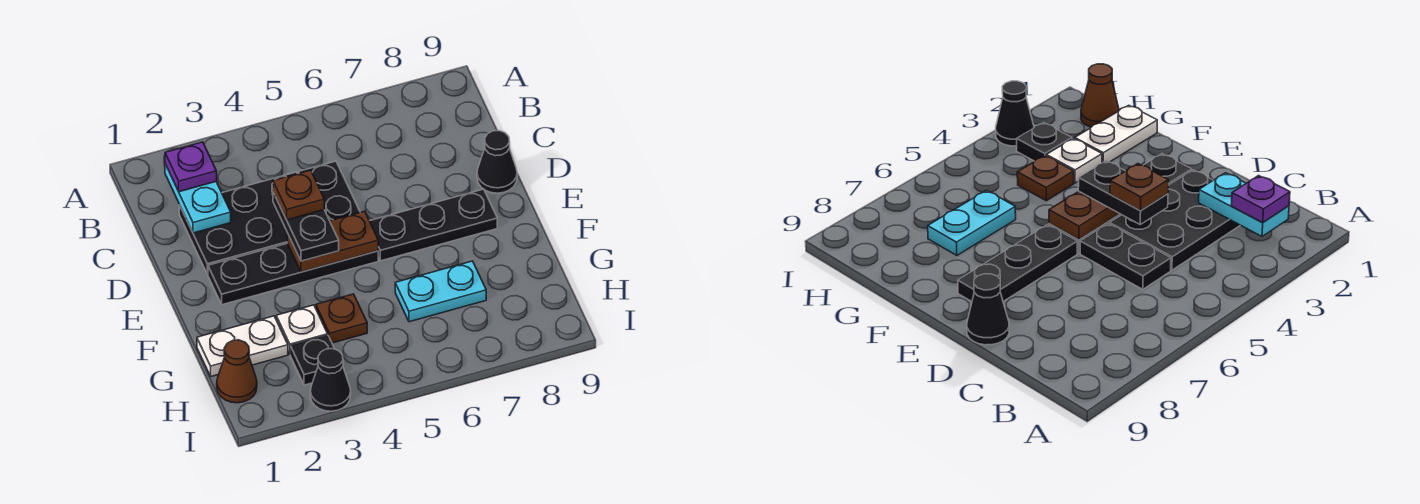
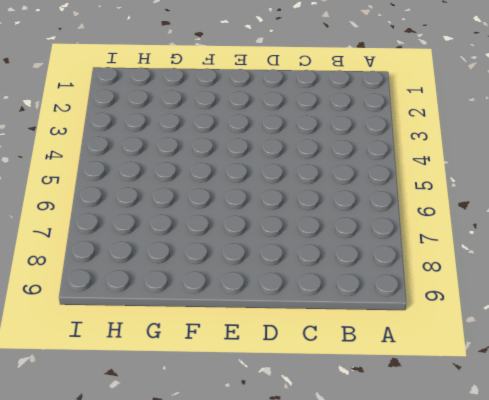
none -> black plate C2:D4 level 1
none -> black plate C5:D5 level 1
none -> black cone D9 level 1

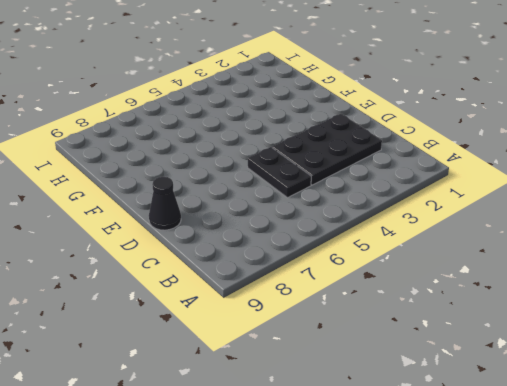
none -> black plate E2:E5 level 1
none -> black plate E6:E8 level 1
none -> white plate G1:G2 level 1

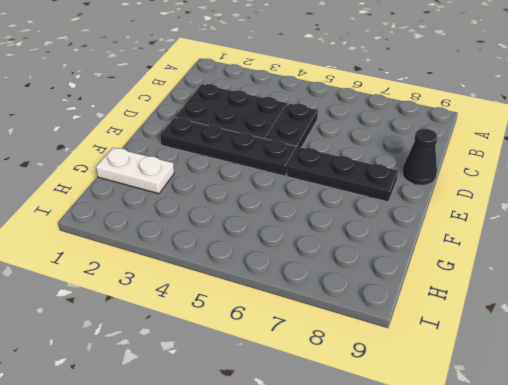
none -> white plate G3 level 1
none -> brown plate G4 level 1
none -> cyan plate G6:G7 level 1

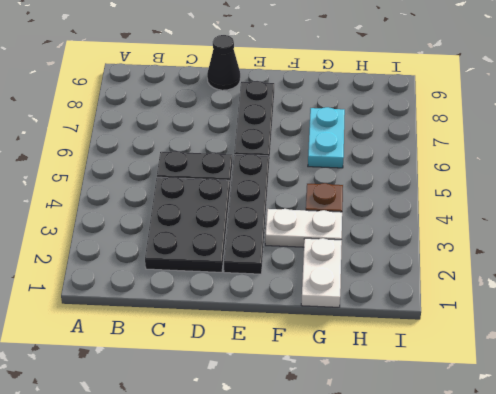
white plate F3:G3 level 1 -> white plate G3 level 1
none -> brown cone H1 level 1
none -> black plate H3 level 1
none -> black cone I3 level 1

